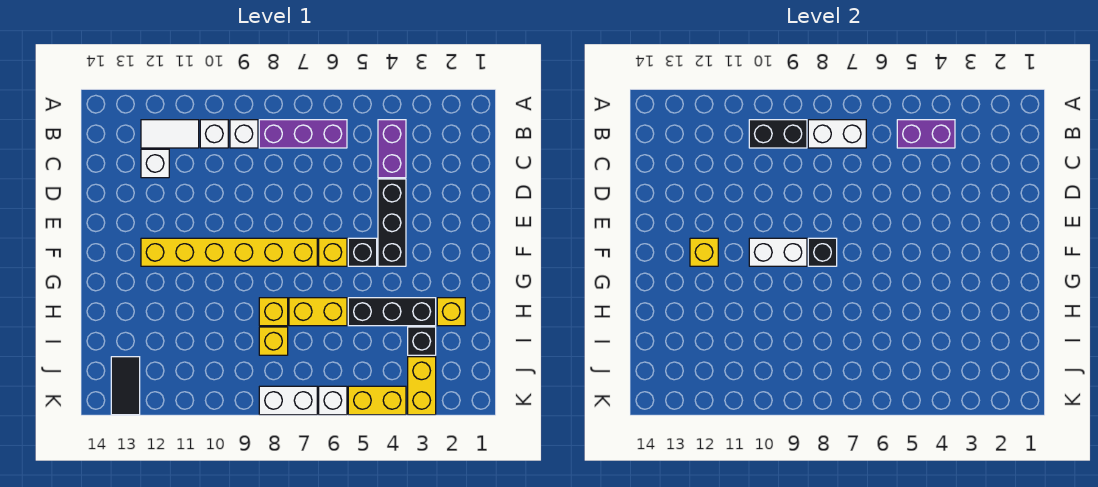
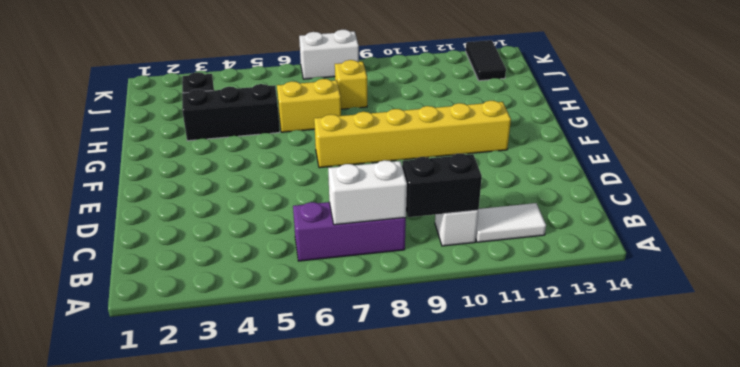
none -> purple brick B4:C4 level 1
none -> white brick B9 level 1
none -> white brick C12 level 1

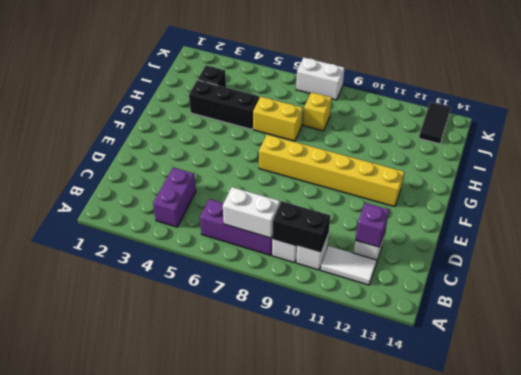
purple brick C12 level 2 -> none
none -> black brick D4:F4 level 1
none -> black brick F5 level 1
none -> yellow brick F6 level 1

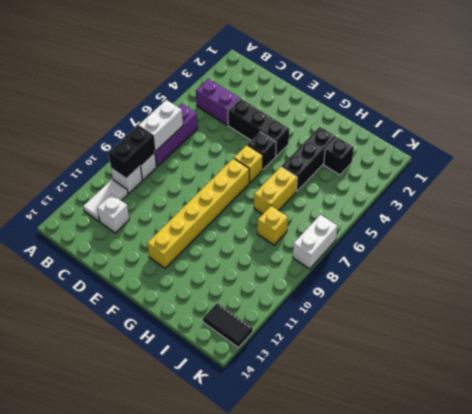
none -> yellow brick H2 level 1
none -> yellow brick H8 level 1
none -> yellow brick J3:K3 level 1

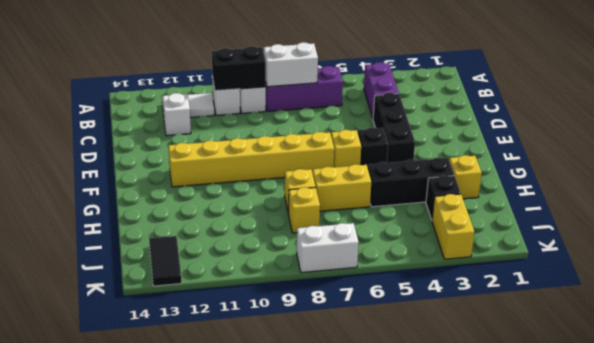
none -> yellow brick K4:K5 level 1
none -> white brick K6 level 1
none -> purple brick B4:B5 level 2

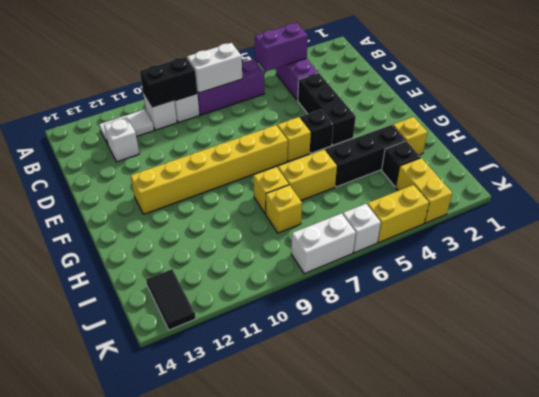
none -> black brick F8 level 2
none -> white brick F9:F10 level 2
none -> yellow brick F12 level 2

